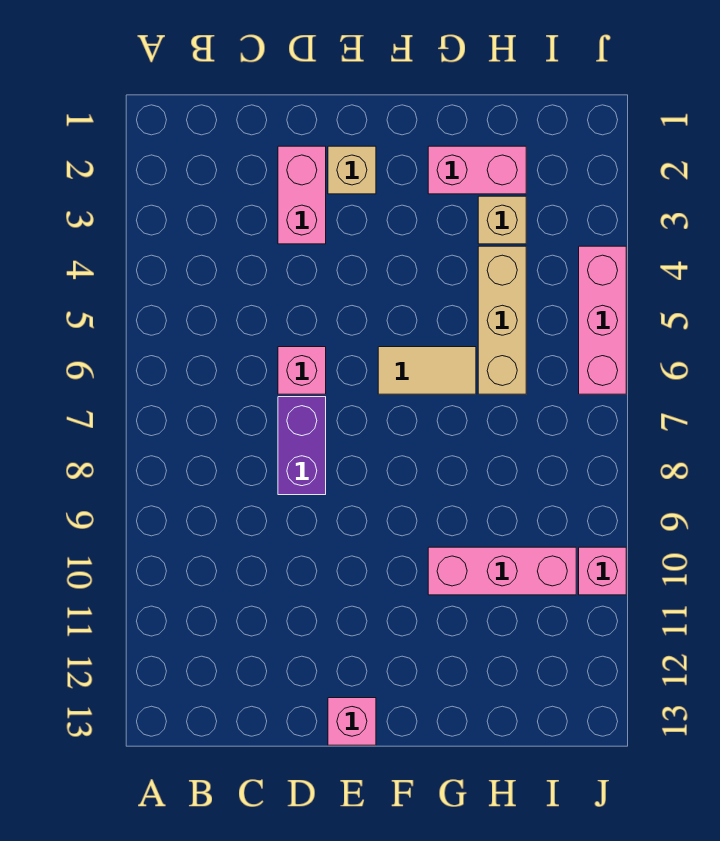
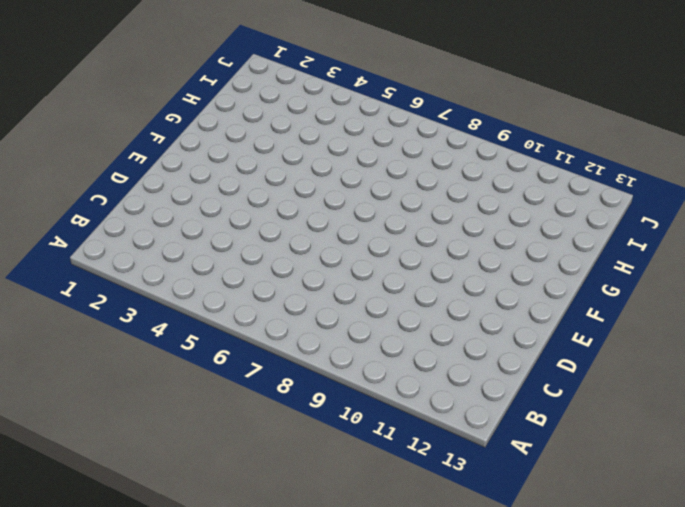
none -> pink brick D2:D3 level 1
none -> pink brick D6 level 1
none -> purple brick D7:D8 level 1

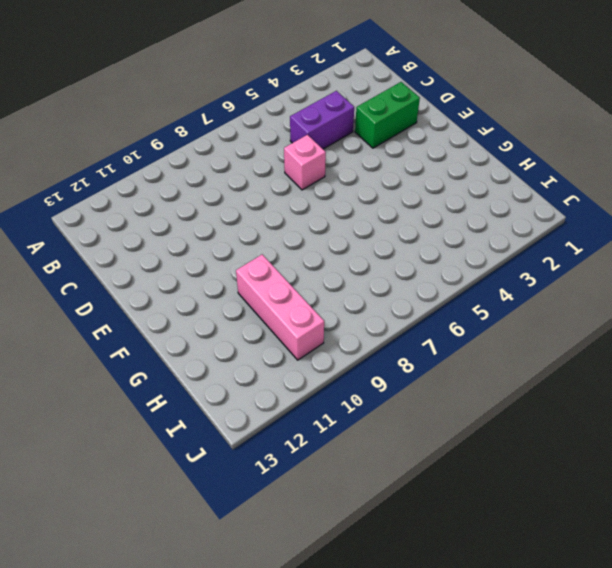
purple brick C4:C5 level 1 -> purple brick D7:D8 level 1
green brick D2:D3 level 1 -> pink brick D2:D3 level 1
none -> tan brick E2 level 1
none -> pink brick E13 level 1
none -> tan tile F6:G6 level 1

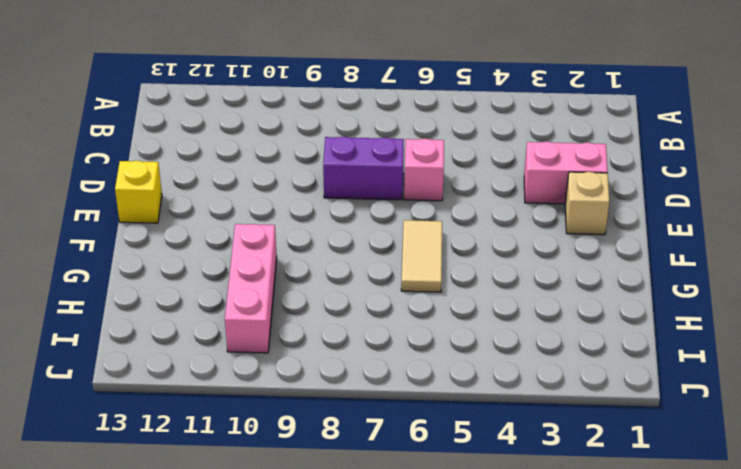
yellow brick E13 level 1 -> pink brick E13 level 1
none -> pink brick G2:H2 level 1
none -> tan brick H3 level 1
none -> tan brick H4:H6 level 1

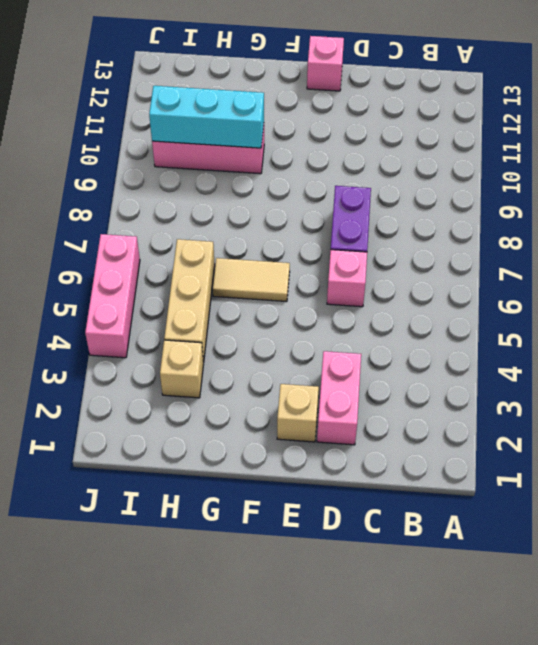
cyan brick G10:I10 level 2 -> none
none -> pink brick G2:H2 level 1
none -> pink brick J10 level 1

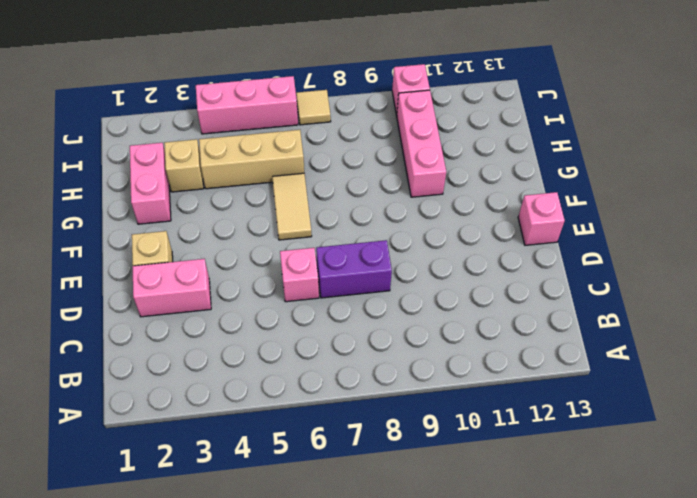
tan tile J7 level 1 -> none

